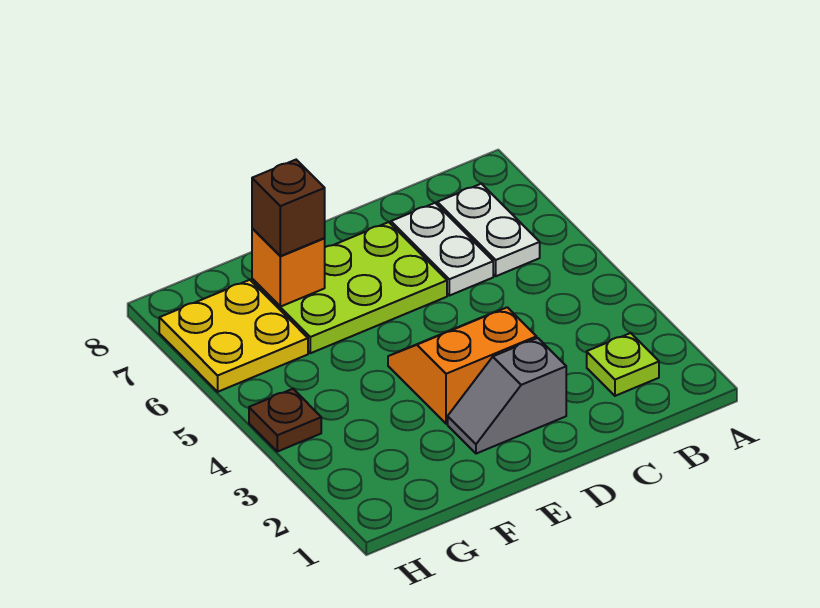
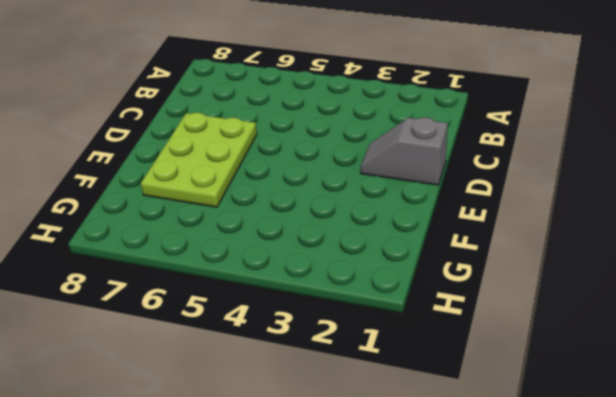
grey slope D1:D2 level 1 top 1 -> grey slope D2:E2 level 1 top D
none -> lime plate B2 level 1
none -> white plate B6:B7 level 1

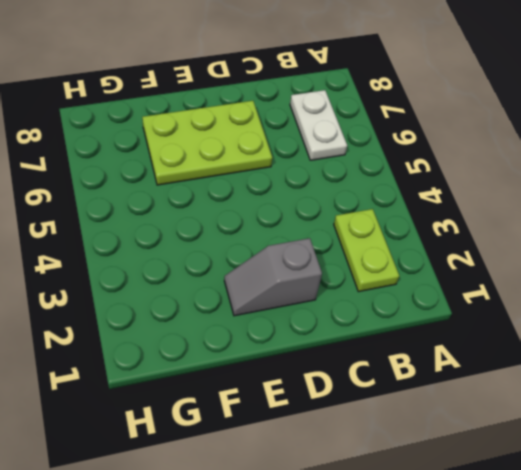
lime plate B2:B3 level 1 -> lime plate B2 level 1
none -> white plate C6:C7 level 1
none -> orange slope D3:E4 level 1 top 3

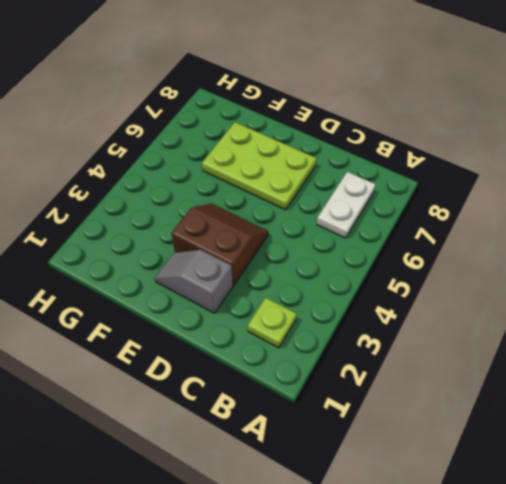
brown slope D3:E4 level 1 top 3 -> orange slope D3:E4 level 1 top 3
none -> white plate C6:C7 level 1
none -> yellow plate G6:H7 level 1

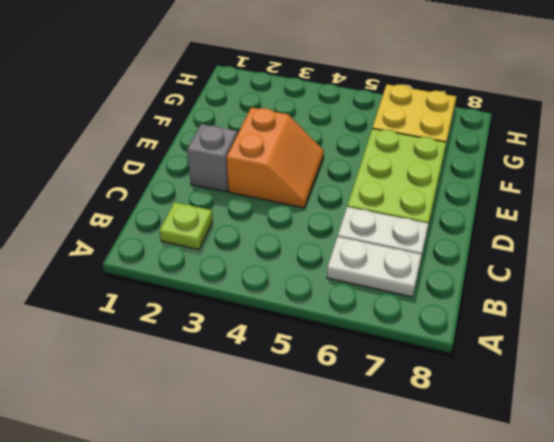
none -> brown plate H4 level 1
none -> orange brick F7 level 2

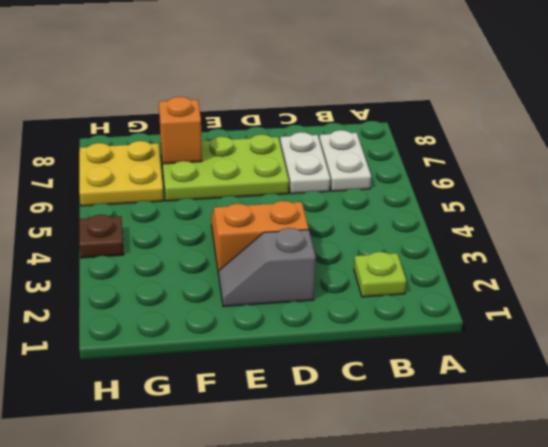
none -> brown brick F7 level 3

